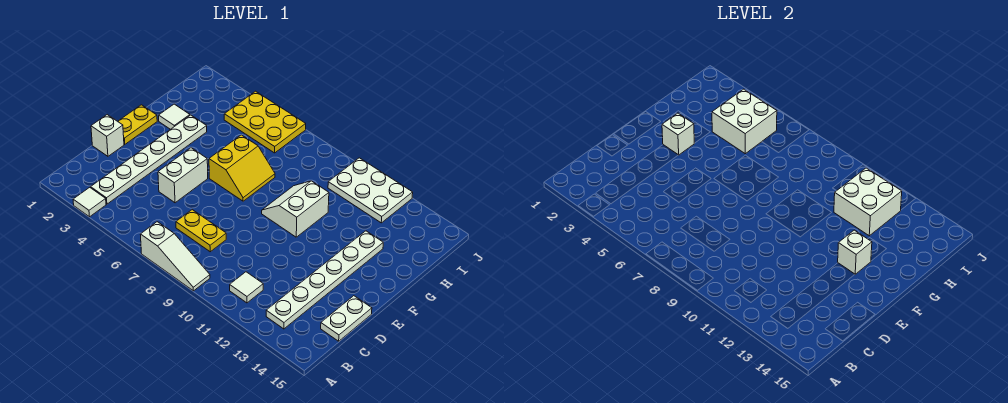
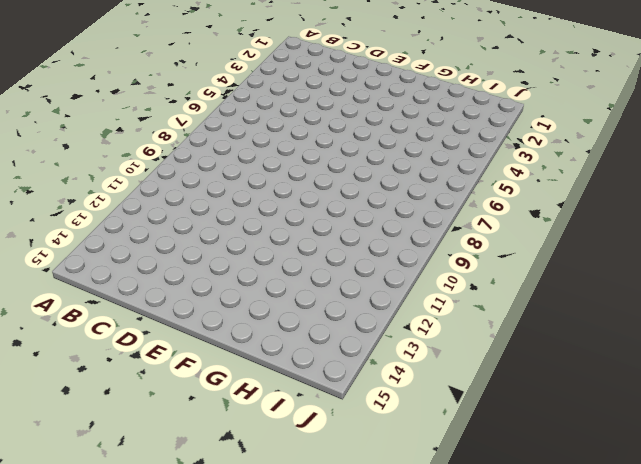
none -> white tile A3 level 1
none -> white slope A7:A9 level 1 top 7
none -> white plate B3:G3 level 1

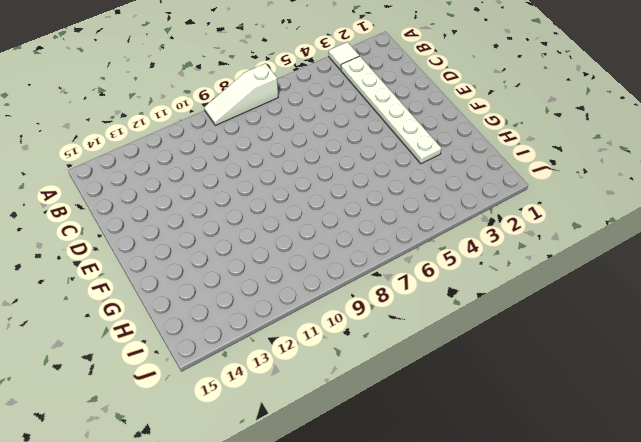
none -> white tile B11 level 1
none -> white plate B13:G13 level 1
none -> yellow plate C7:C8 level 1

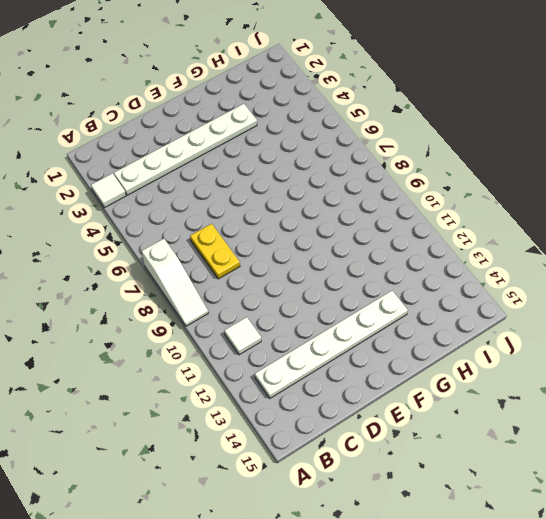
none -> white plate C15:D15 level 1
none -> white brick D1 level 1
none -> white brick D5:E5 level 1

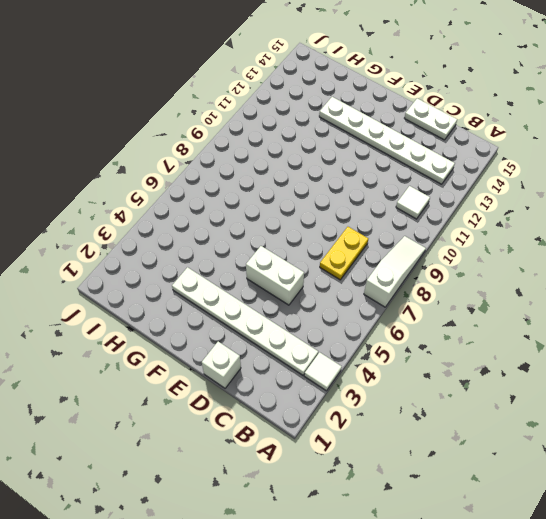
none -> yellow plate E1:F1 level 1
none -> yellow slope F6:G7 level 1 top 6
none -> white slope F9:G10 level 1 top 10

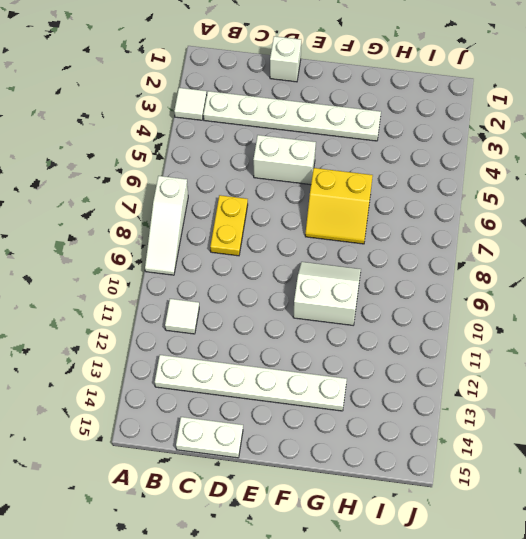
none -> yellow plate E1:F1 level 1
none -> white tile G2 level 1
none -> yellow plate I4:J6 level 1

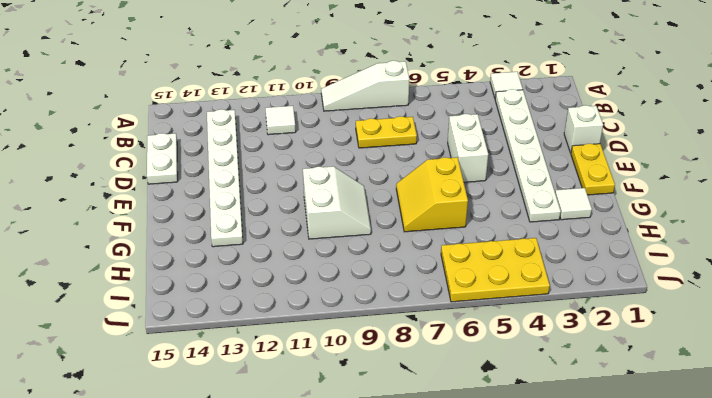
none -> white plate I10:J12 level 1
none -> white brick F3 level 2
none -> white brick F13 level 2

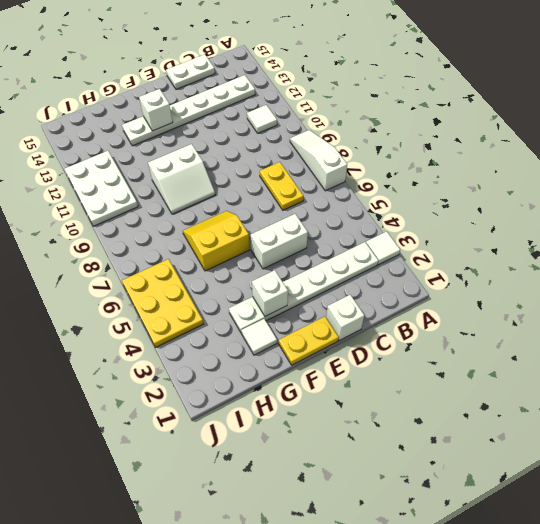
none -> white brick H4:I5 level 2
none -> white brick H11:I12 level 2

